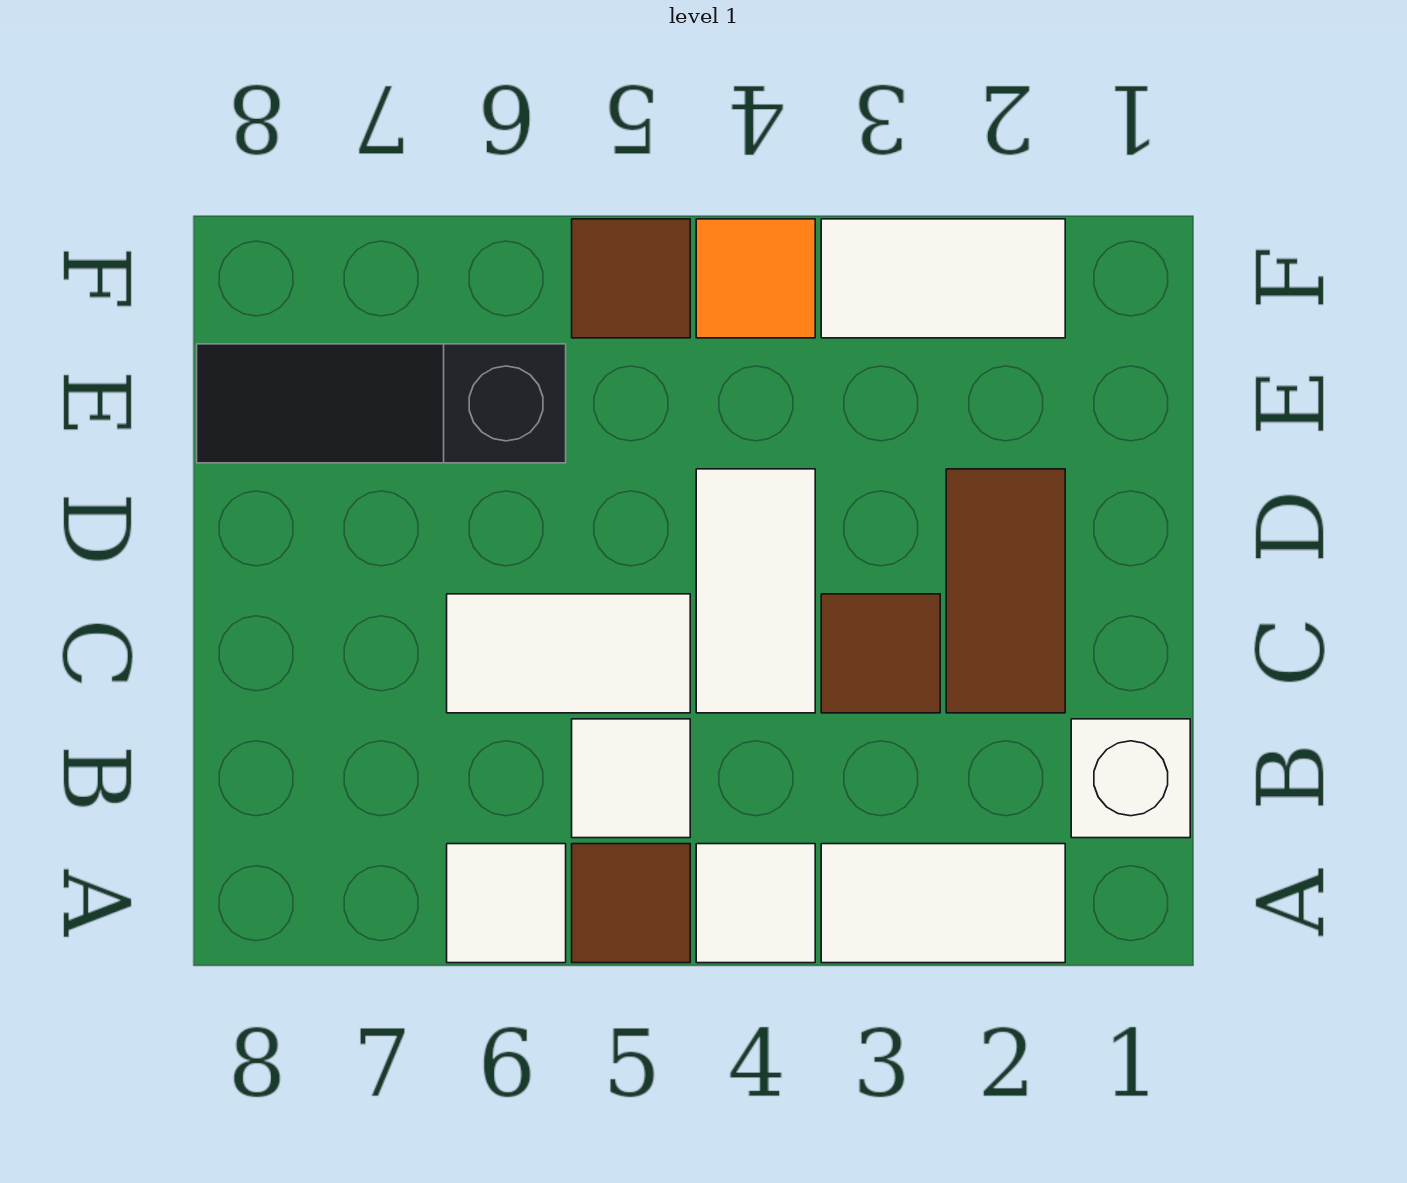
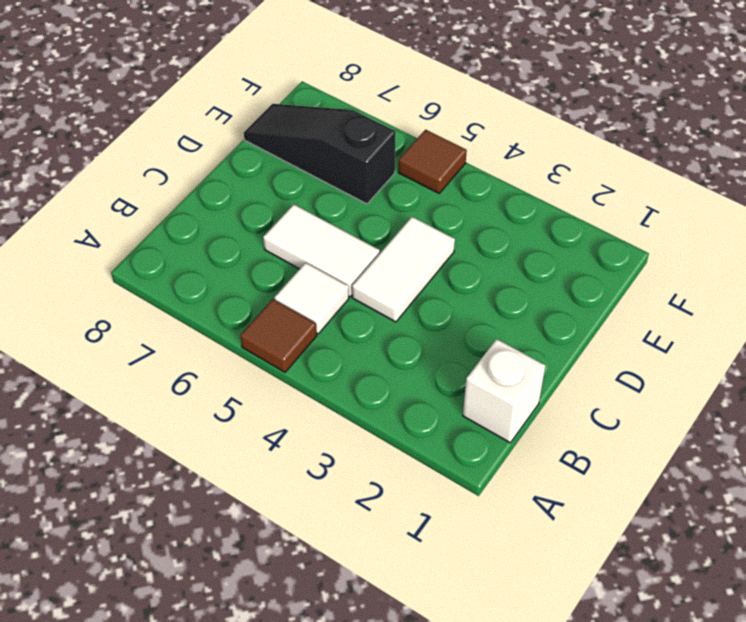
none -> white tile A2:A3 level 1
none -> white tile A4 level 1
none -> white tile A6 level 1

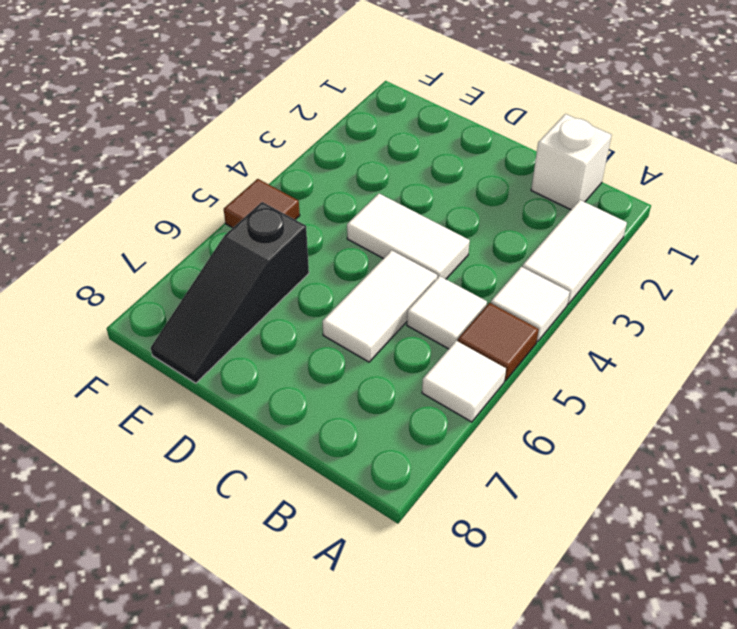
none -> brown tile C2:D2 level 1
none -> brown tile C3 level 1
none -> white tile F2:F3 level 1

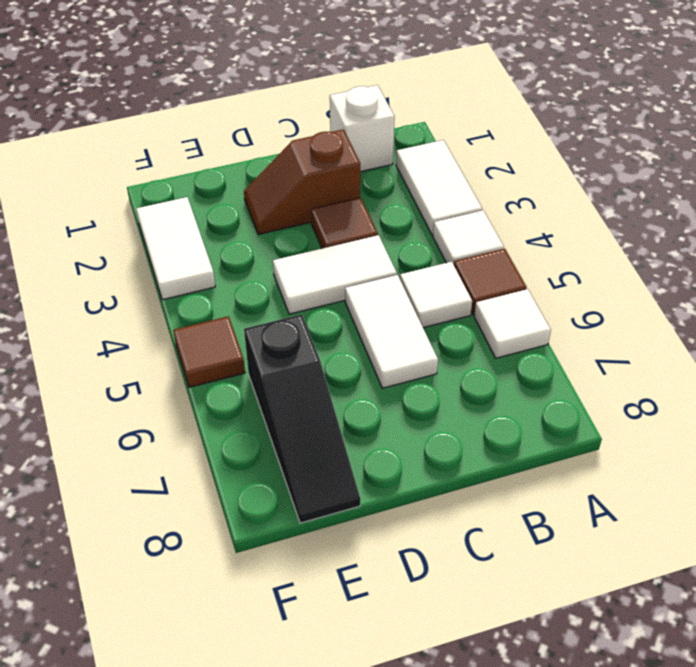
brown slope C2:D2 level 1 top C -> brown tile C2:D2 level 1
none -> orange tile F4 level 1

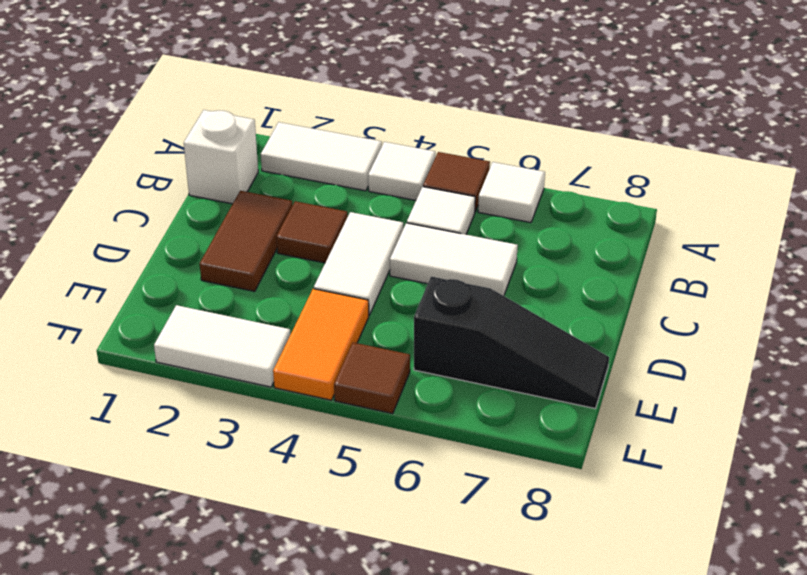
orange tile E4:F4 level 1 -> orange tile F4 level 1

